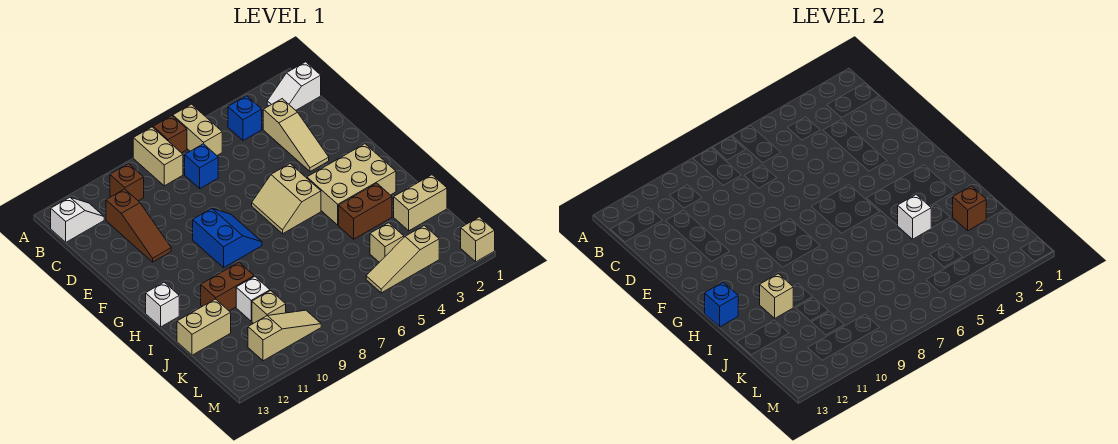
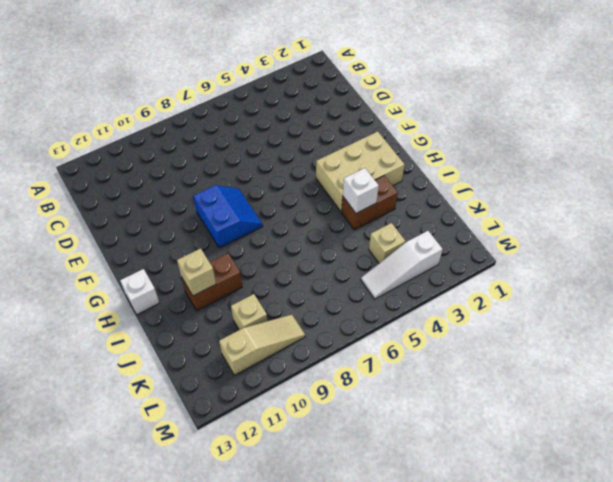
white slope L3:L5 level 1 top 3 -> tan slope L3:L5 level 1 top 3
none -> tan brick A6:B6 level 1
none -> brown brick A7 level 1
none -> tan brick A8:B8 level 1

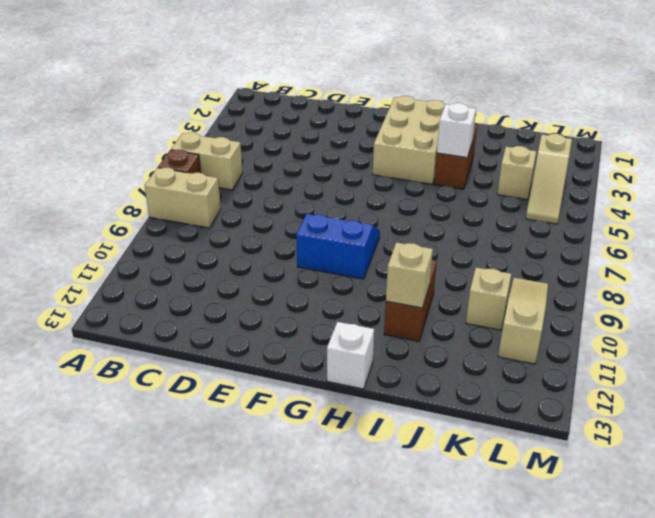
none -> white slope B1:B2 level 1 top 1
none -> blue brick B4 level 1
none -> brown brick B10 level 1

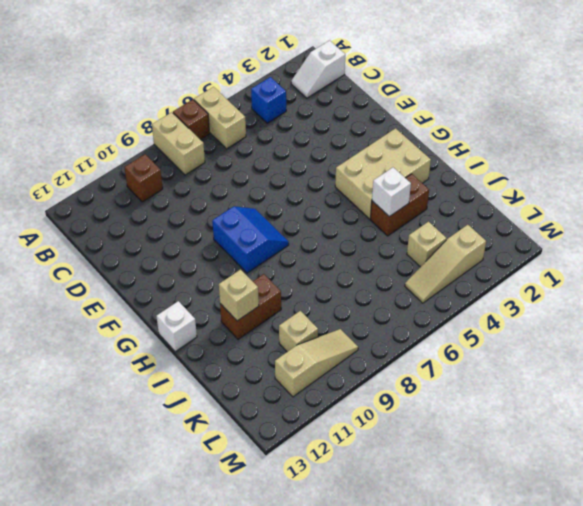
none -> white slope B12:B13 level 1 top 13
none -> tan slope C3:E3 level 1 top C
none -> blue brick C7 level 1

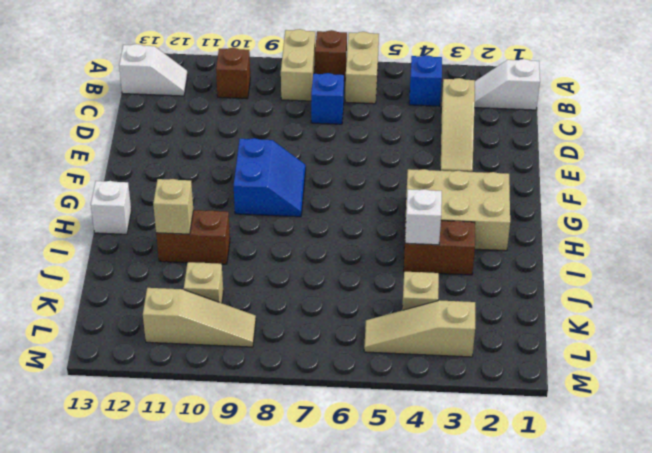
none -> brown slope C11:E11 level 1 top C
none -> tan slope F5:G6 level 1 top 5
none -> tan brick J1:J2 level 1

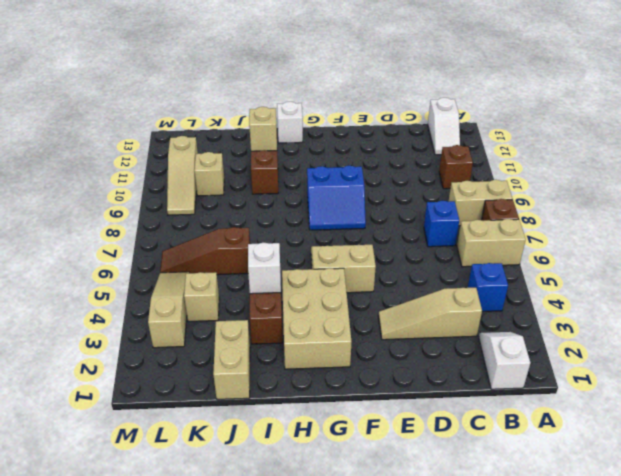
brown slope J6:L6 level 1 top J -> brown slope C11:E11 level 1 top C
none -> white brick J10 level 1
none -> tan brick J12:J13 level 1
none -> tan brick M1 level 1

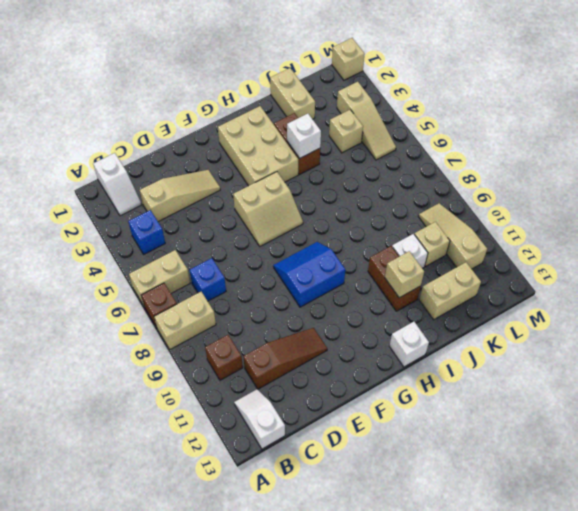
tan brick J12:K12 level 1 -> tan brick J12:J13 level 1
none -> blue brick H13 level 2
none -> brown brick J2 level 2

